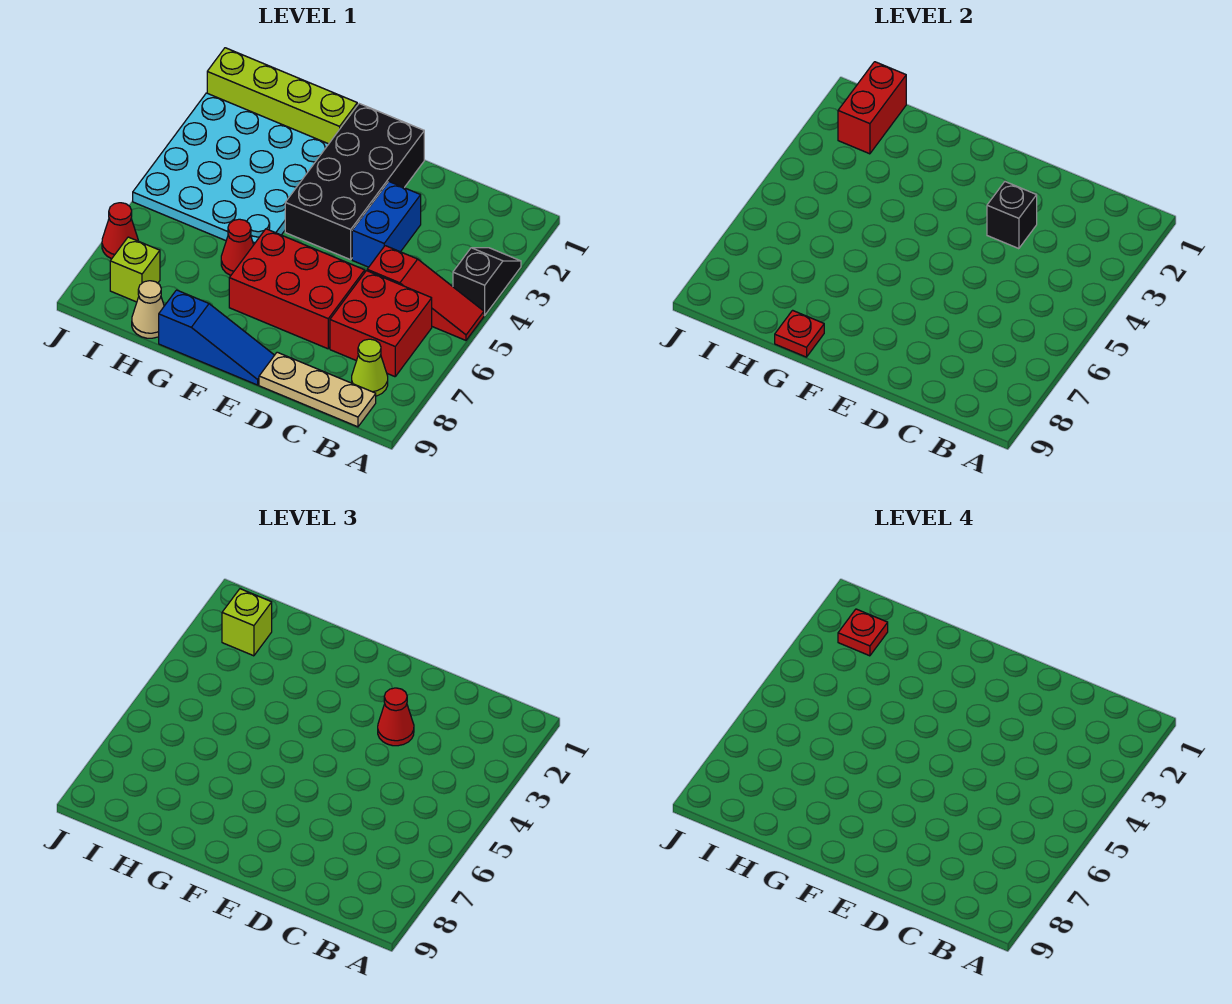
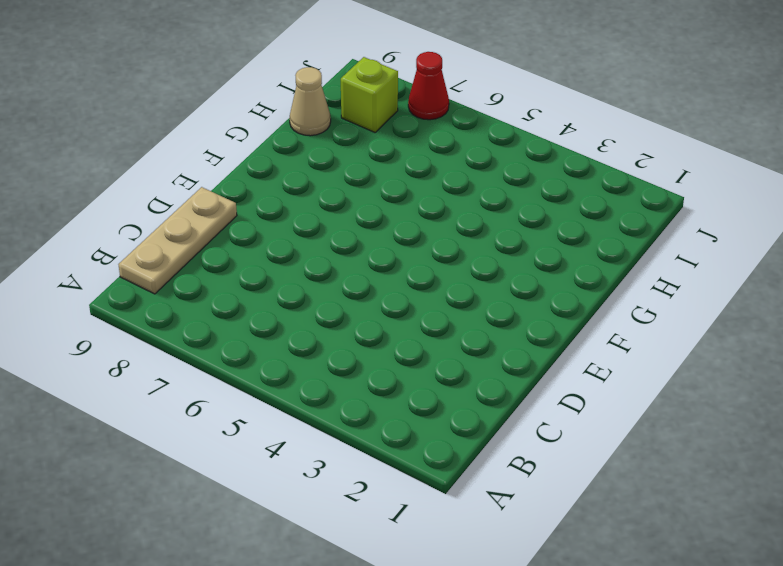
none -> black slope A3:A4 level 1 top 4
none -> red slope A5:C5 level 1 top C
none -> red brick B6:C7 level 1

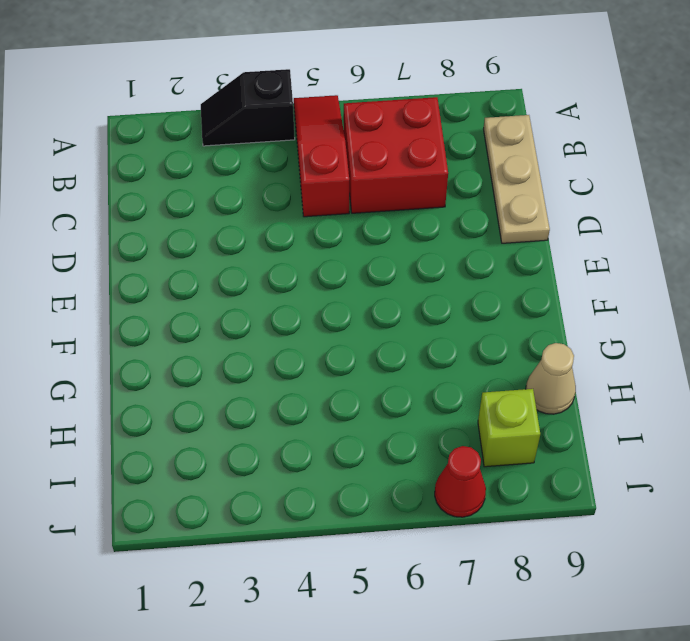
none -> lime cone B8 level 1
none -> blue brick D3:D4 level 1
none -> red brick D6:F7 level 1

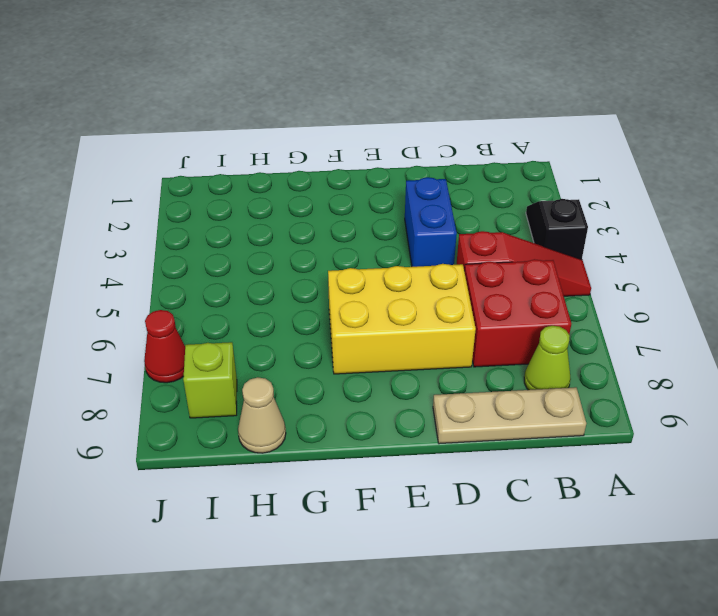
yellow brick D6:F7 level 1 -> red brick D6:F7 level 1
none -> black brick E1:F4 level 1
none -> blue slope E9:G9 level 1 top G
none -> lime brick G1:J1 level 1

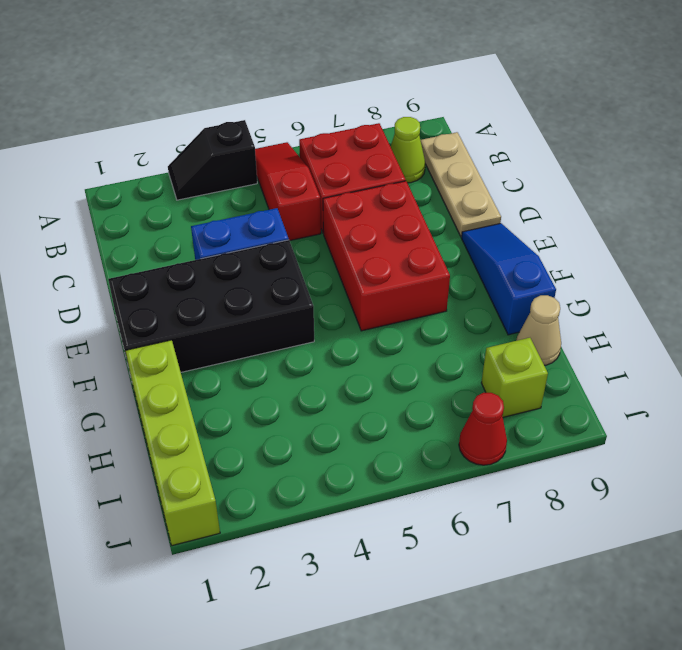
none -> cyan plate G2:J5 level 1
none -> red cone G6 level 1
none -> black brick D3 level 2

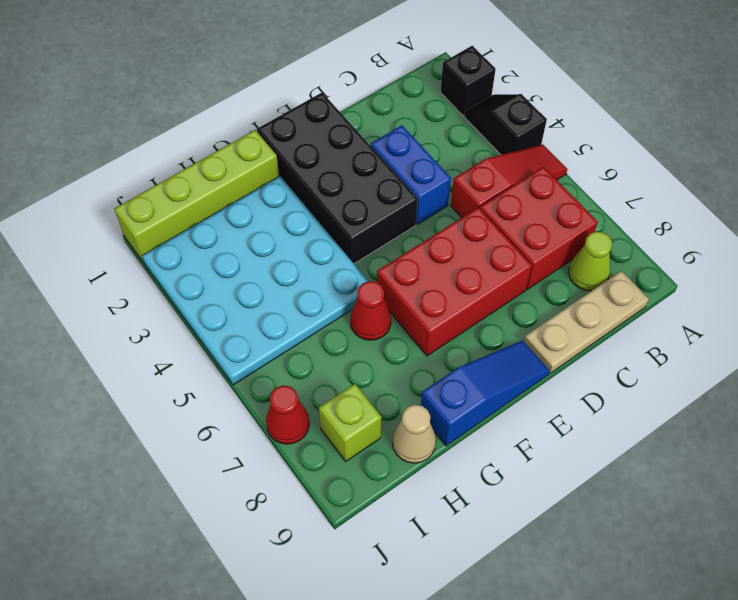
black brick A2 level 1 -> black brick D3 level 2
none -> red plate G9 level 2
none -> red brick I1:I2 level 2
none -> red cone D3 level 3

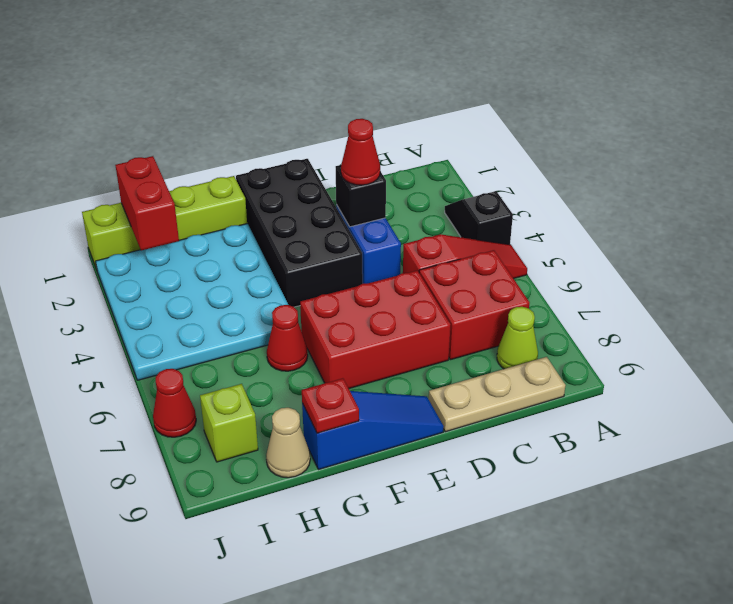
none -> lime brick I2 level 3
none -> red plate I2 level 4

